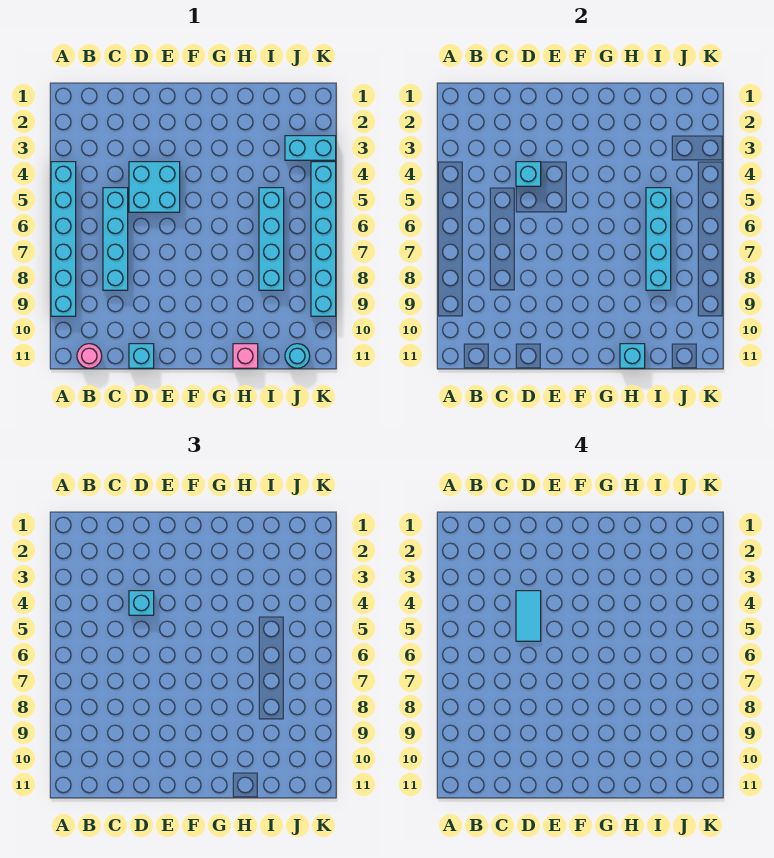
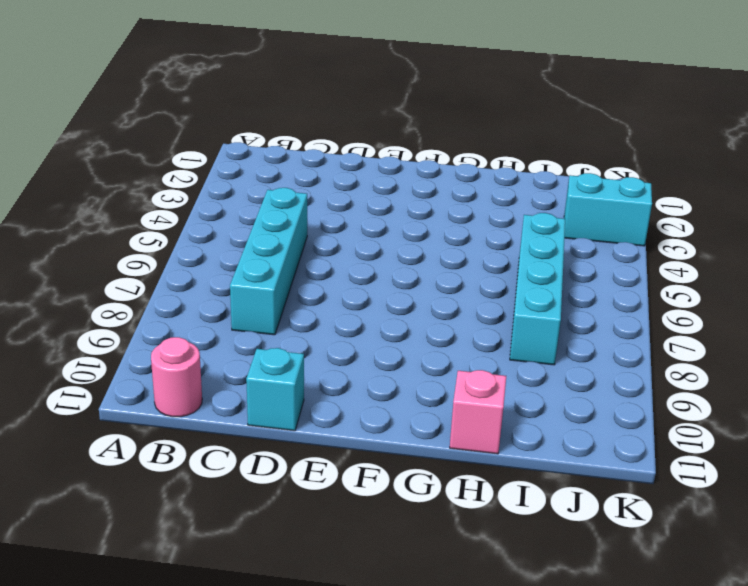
none -> cyan brick A4:A9 level 1
none -> cyan brick D4:E5 level 1
none -> cyan round brick J11 level 1

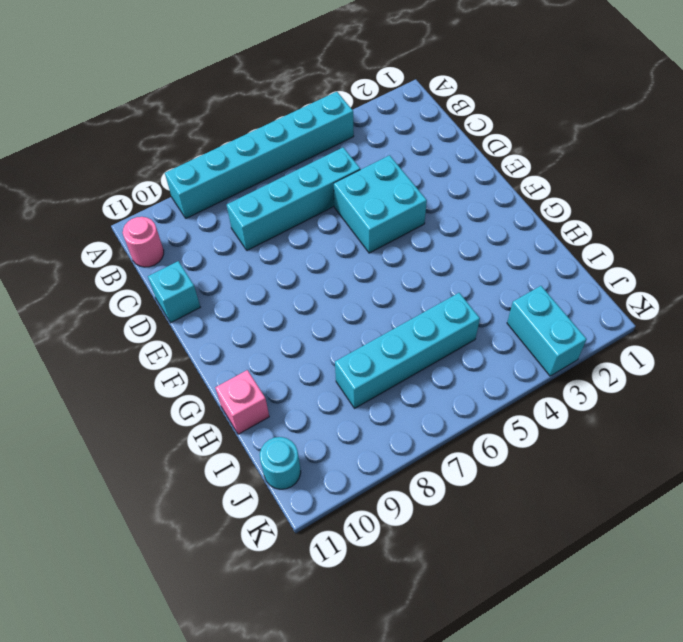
none -> cyan brick K4:K9 level 1
none -> cyan brick D4 level 2
none -> cyan brick H11 level 2

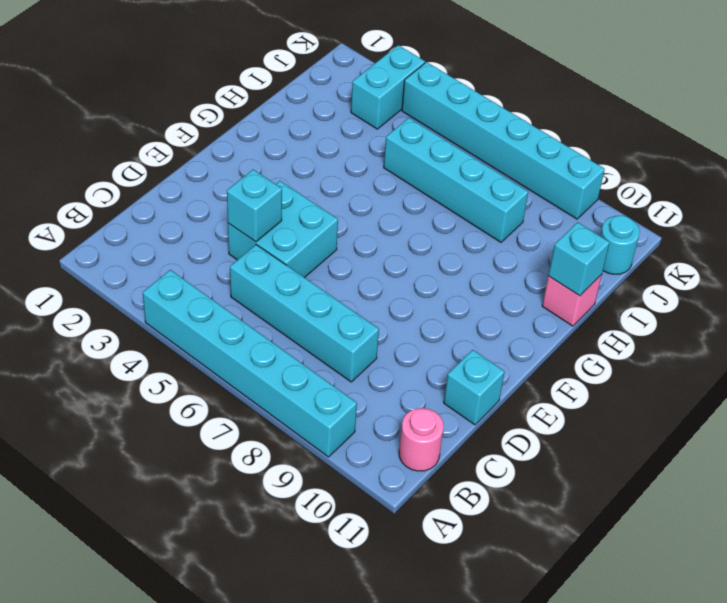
none -> cyan brick I5:I8 level 2
none -> cyan brick D4 level 3
none -> cyan tile D4:D5 level 4

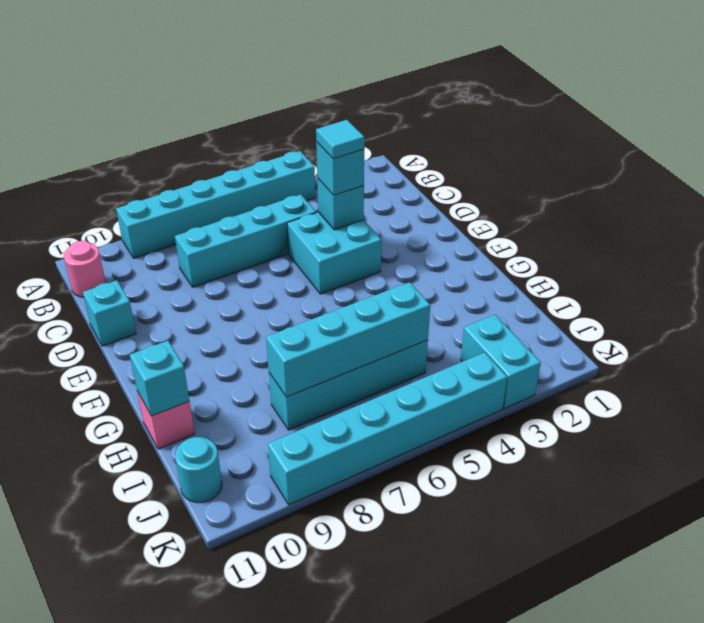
cyan tile D4 level 4 -> cyan tile D4:D5 level 4

